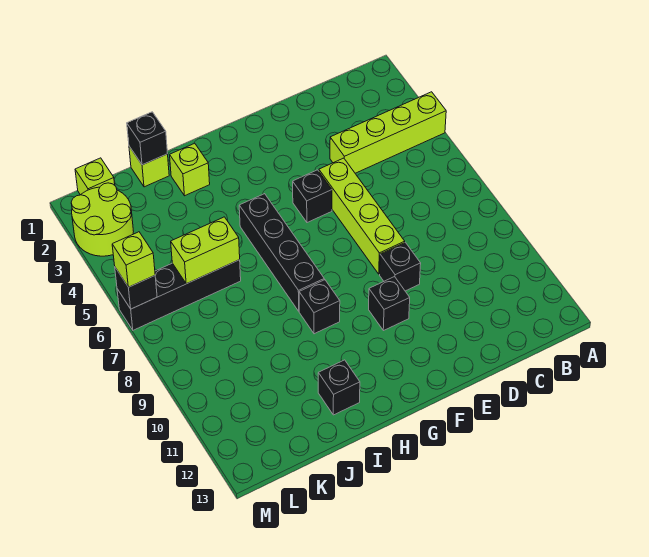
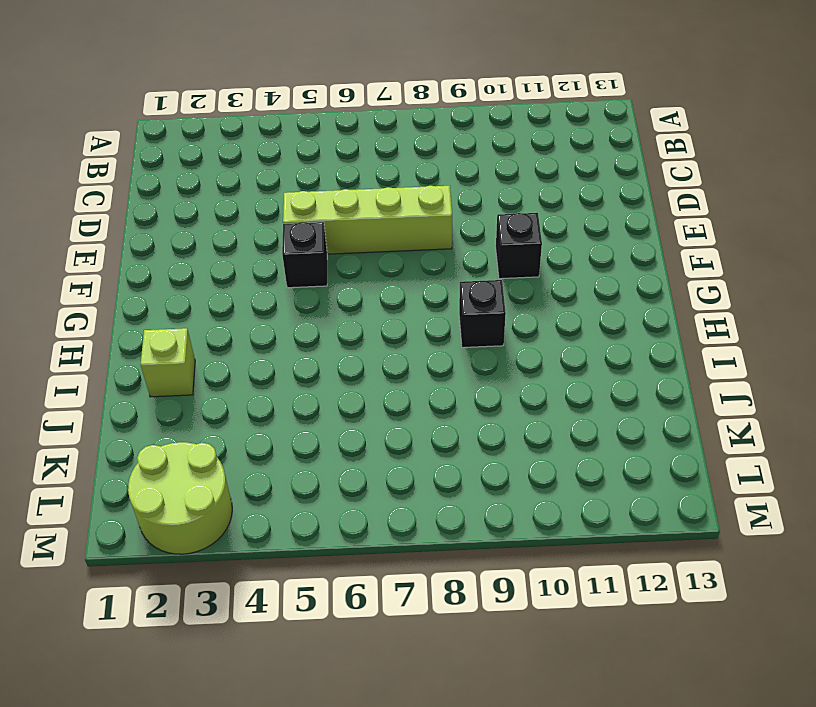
none -> lime brick A4:D4 level 1
none -> black brick E9 level 1
none -> black brick H5:H8 level 1

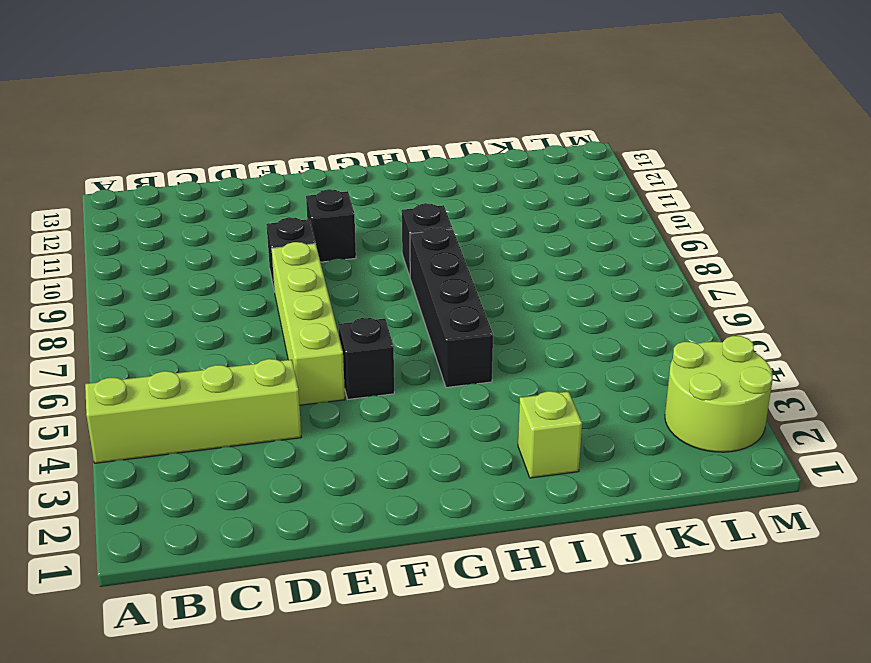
none -> black brick I12 level 1
none -> lime brick J1 level 1
none -> black brick J6:M6 level 1

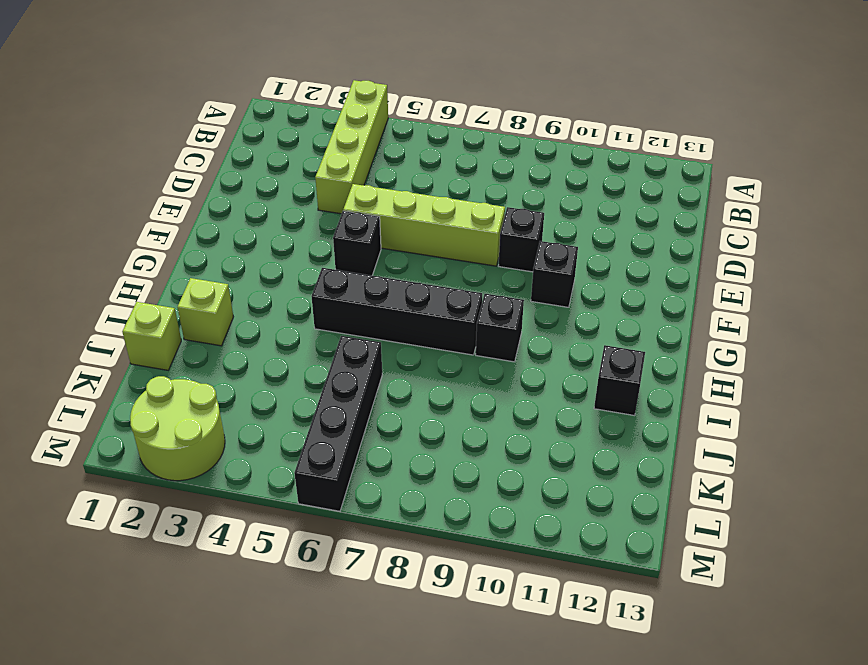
none -> lime brick L1 level 1
none -> black brick J1 level 2
none -> lime brick J6:K6 level 2

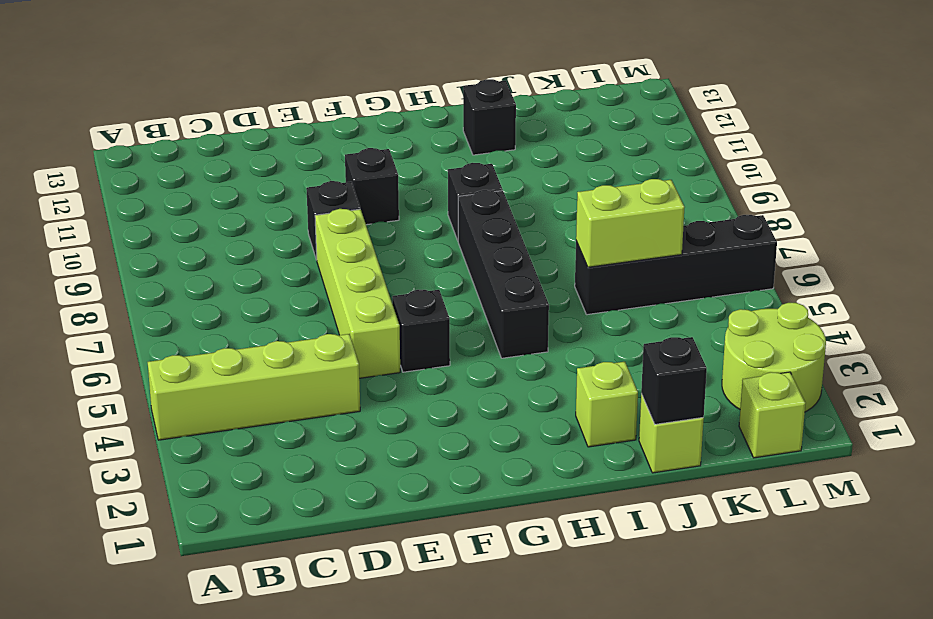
none -> black brick M6 level 2
none -> lime brick M6 level 3

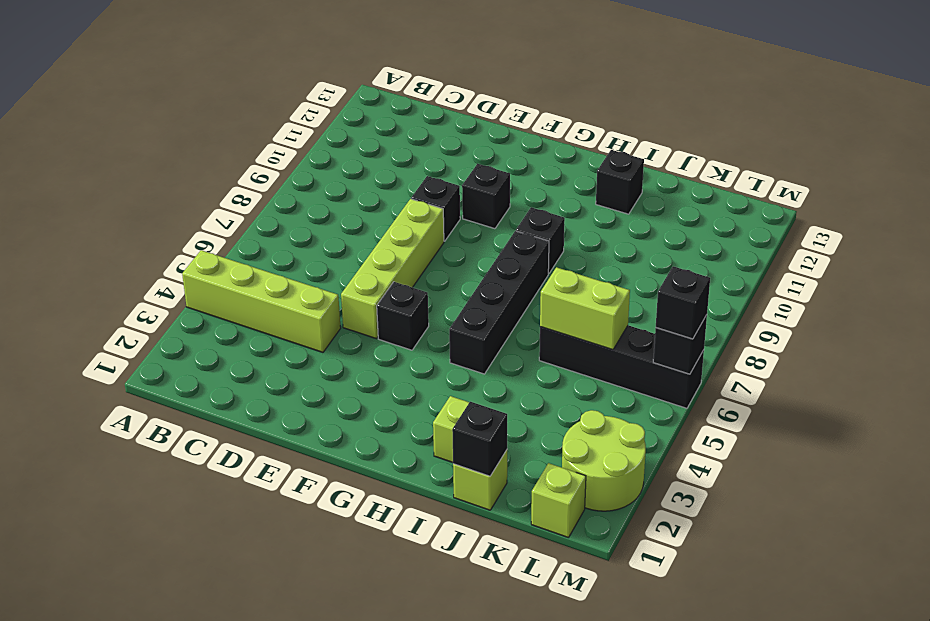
black brick M6 level 3 -> lime brick M6 level 3

